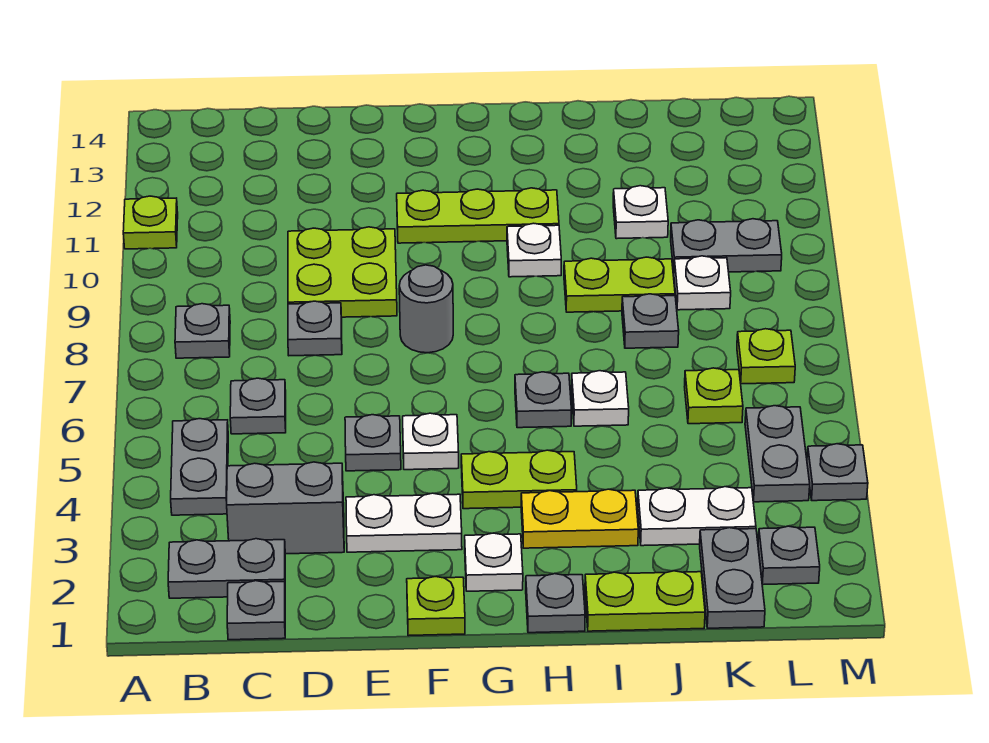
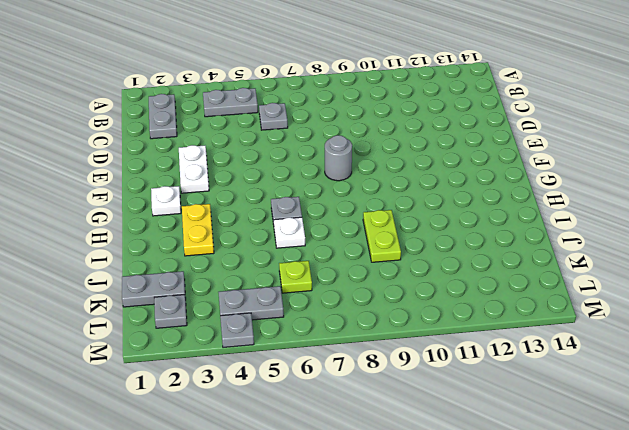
none -> lime plate A11 level 1
none -> grey plate B8 level 1
none -> grey plate C1 level 1
none -> grey brick C3:D3 level 1

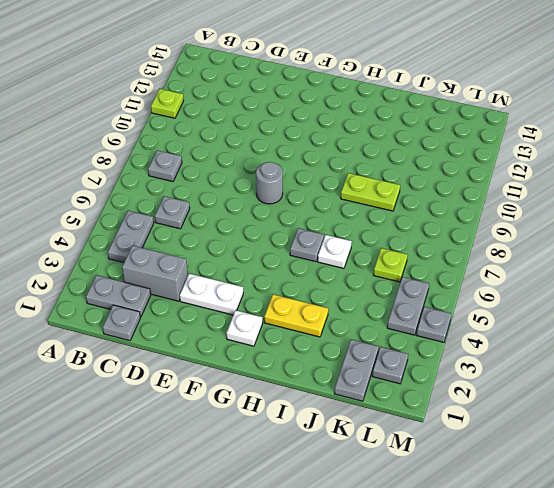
none -> grey plate D8 level 1
none -> lime plate D9:E10 level 1
none -> grey plate E5 level 1
none -> lime plate F1 level 1

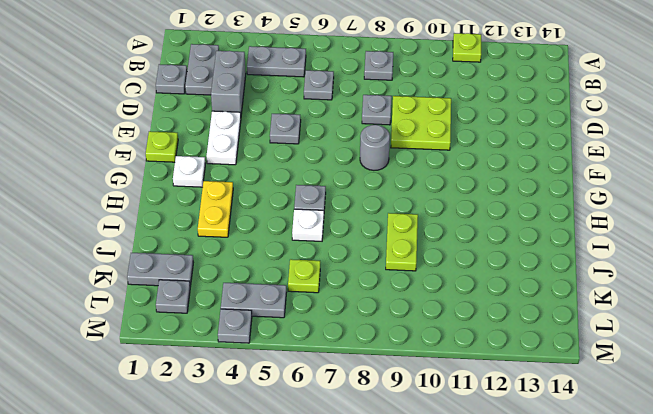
none -> white plate F5 level 1
none -> lime plate F11:H11 level 1
none -> lime plate G4:H4 level 1
none -> grey plate H1 level 1

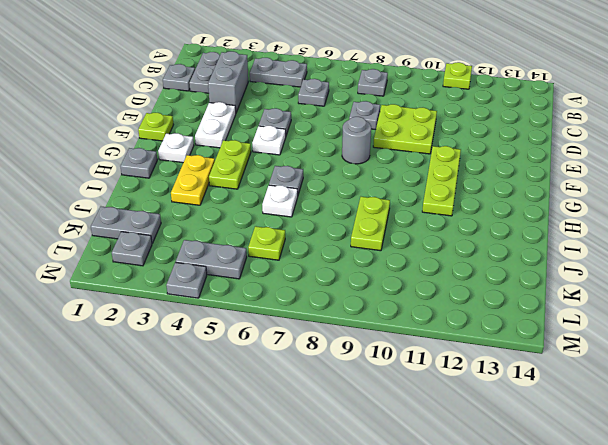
none -> white plate H10 level 1
none -> lime plate I1:J1 level 1
none -> white plate J3:K3 level 1
none -> grey plate J8 level 1

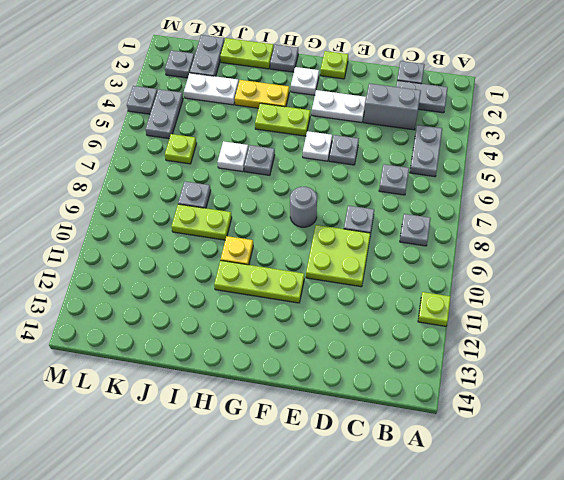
yellow plate H10 level 1 -> white plate H10 level 1
none -> white plate J11 level 1
none -> white plate K9 level 1
none -> grey plate K10:L10 level 1
none -> lime plate L7 level 1

